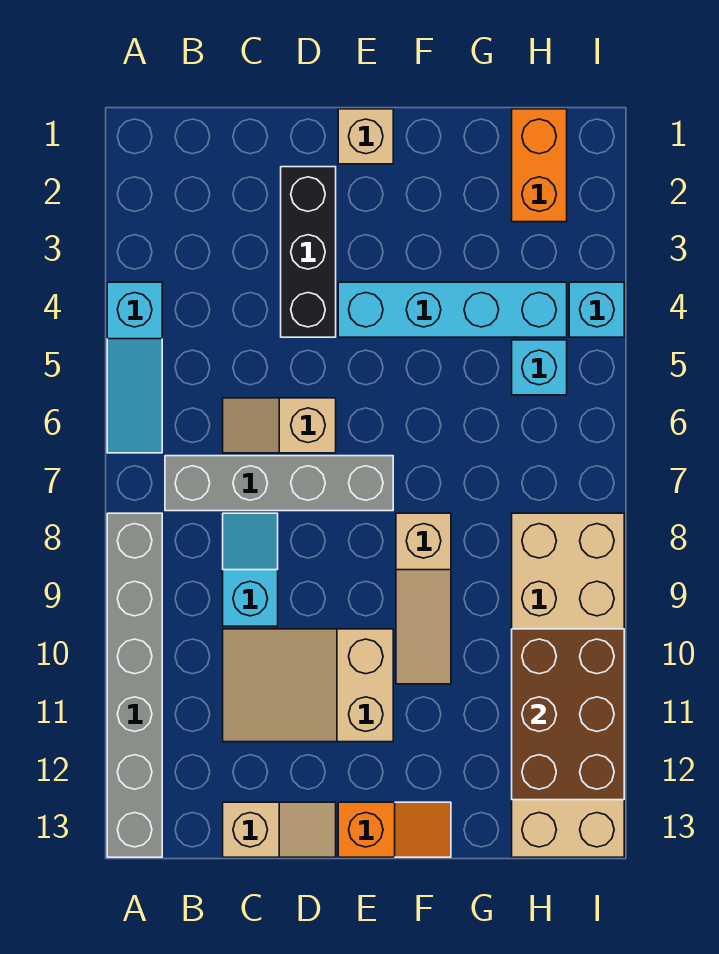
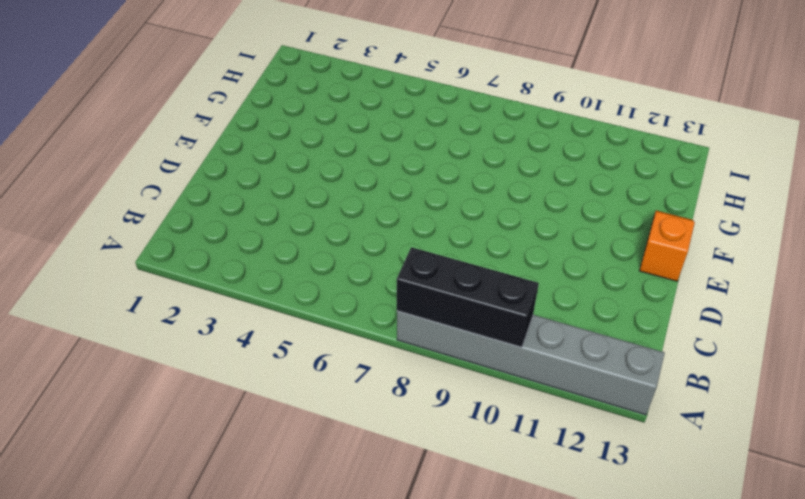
black brick A8:A10 level 2 -> black brick D2:D4 level 1
none -> cyan slope A4:A6 level 1 top 4
none -> grey brick B7:E7 level 1
none -> tan slope C6:D6 level 1 top D

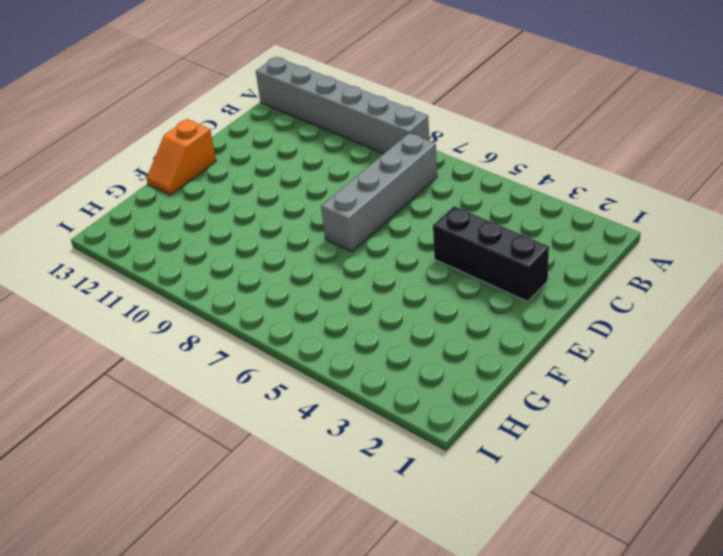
none -> cyan slope A4:A6 level 1 top 4
none -> tan slope C6:D6 level 1 top D
none -> cyan slope C8:C9 level 1 top 9

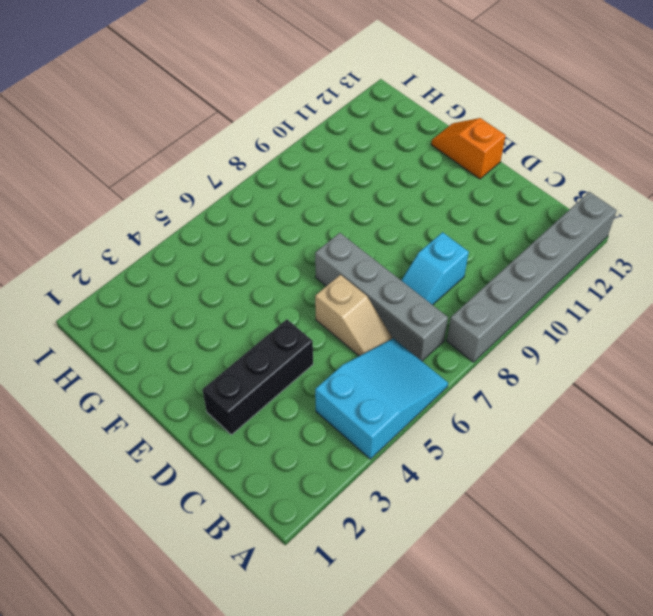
cyan slope A4:B6 level 1 top 4 -> cyan slope A4:A6 level 1 top 4
none -> tan slope C10:E11 level 1 top E
none -> tan slope C13:D13 level 1 top C
none -> tan brick E1 level 1

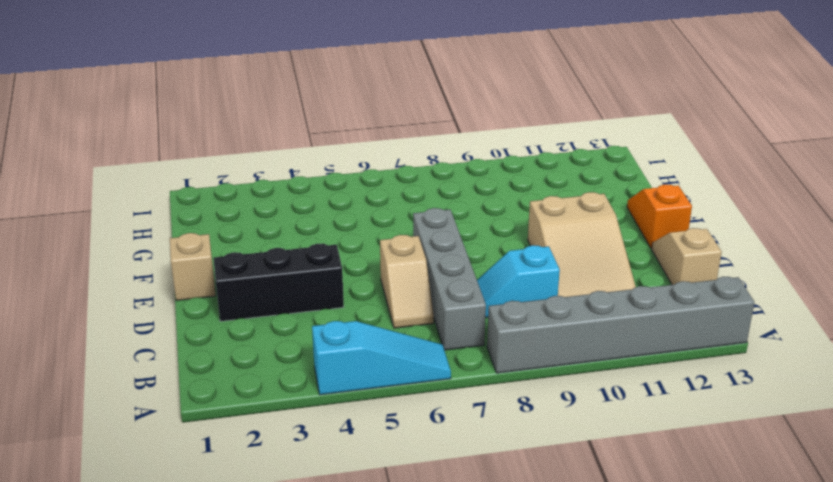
none -> cyan brick E4:H4 level 1
none -> tan slope F8:F10 level 1 top 8
none -> orange brick H1:H2 level 1

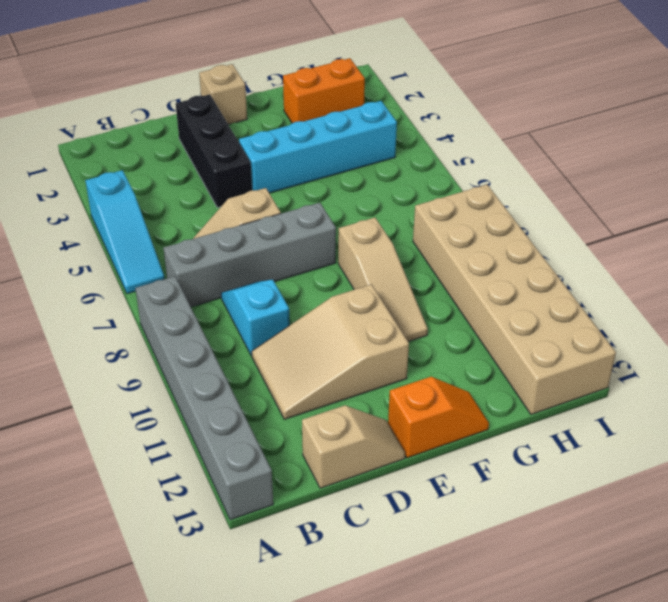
orange brick G2:H2 level 1 -> orange brick H1:H2 level 1
none -> cyan brick H5 level 1
none -> cyan brick I4 level 1
none -> brown brick H10:I12 level 2

